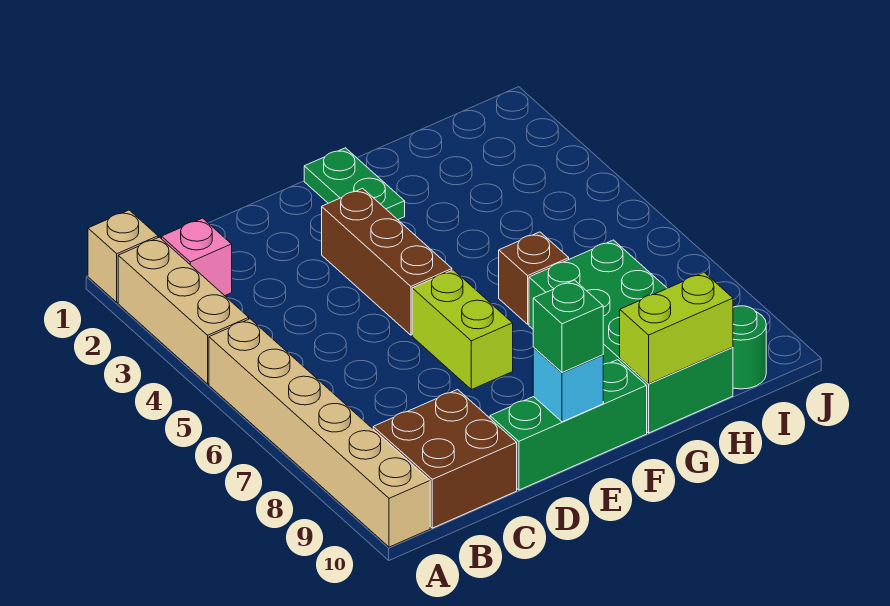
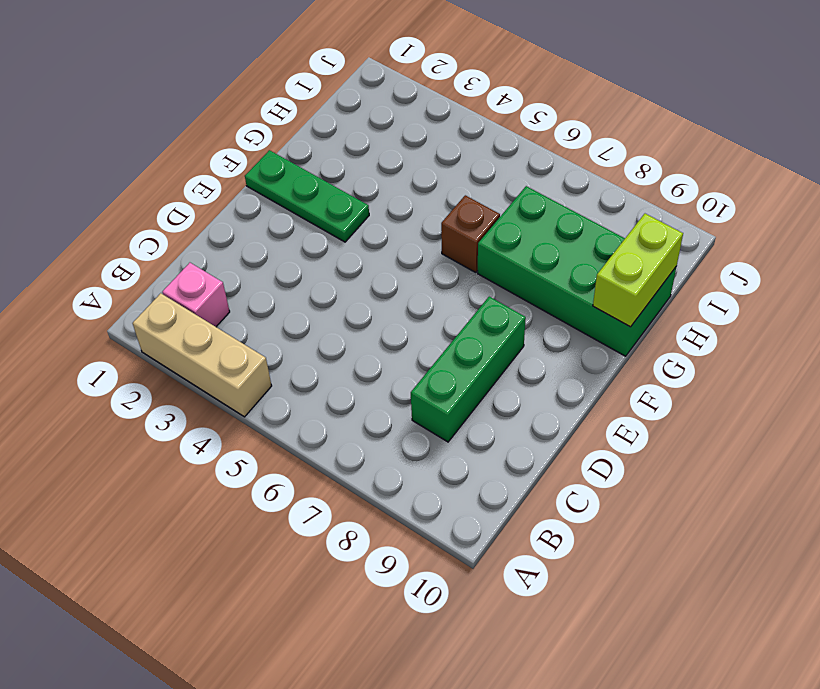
green brick C8:E8 level 1 -> green brick D10:F10 level 1
green plate F1:F3 level 1 -> green plate F1:F2 level 1
none -> tan brick A1 level 1
none -> tan brick A5:A10 level 1
none -> brown brick B9:C10 level 1

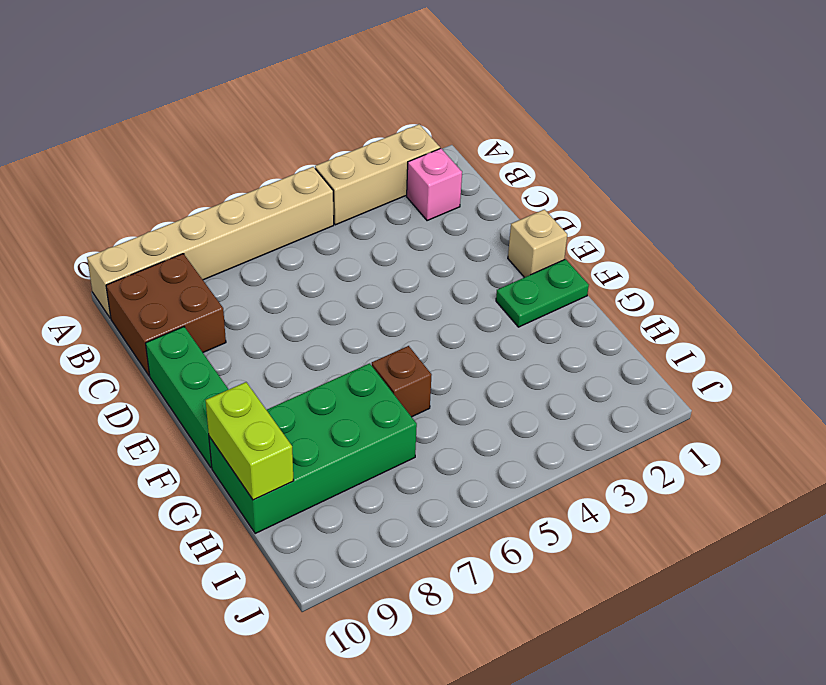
tan brick E1 level 1 -> tan brick A1 level 1
none -> brown brick E3:E5 level 1
none -> lime brick E6:E7 level 1
none -> green round brick I10 level 1

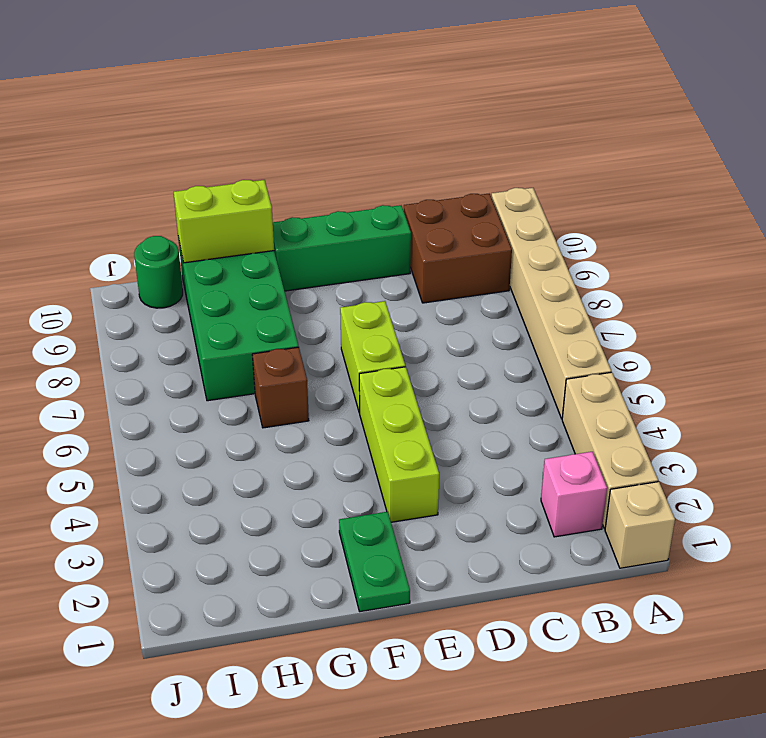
lime brick E3:E5 level 1 -> brown brick E3:E5 level 1
none -> cyan brick E10 level 2
none -> green brick E10 level 3

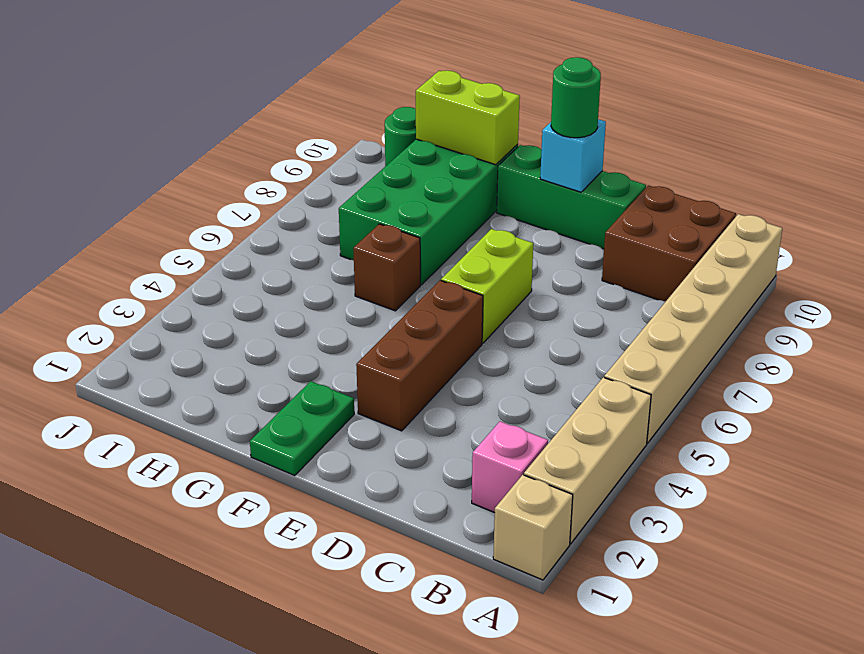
green round brick E10 level 3 -> green brick E10 level 3

